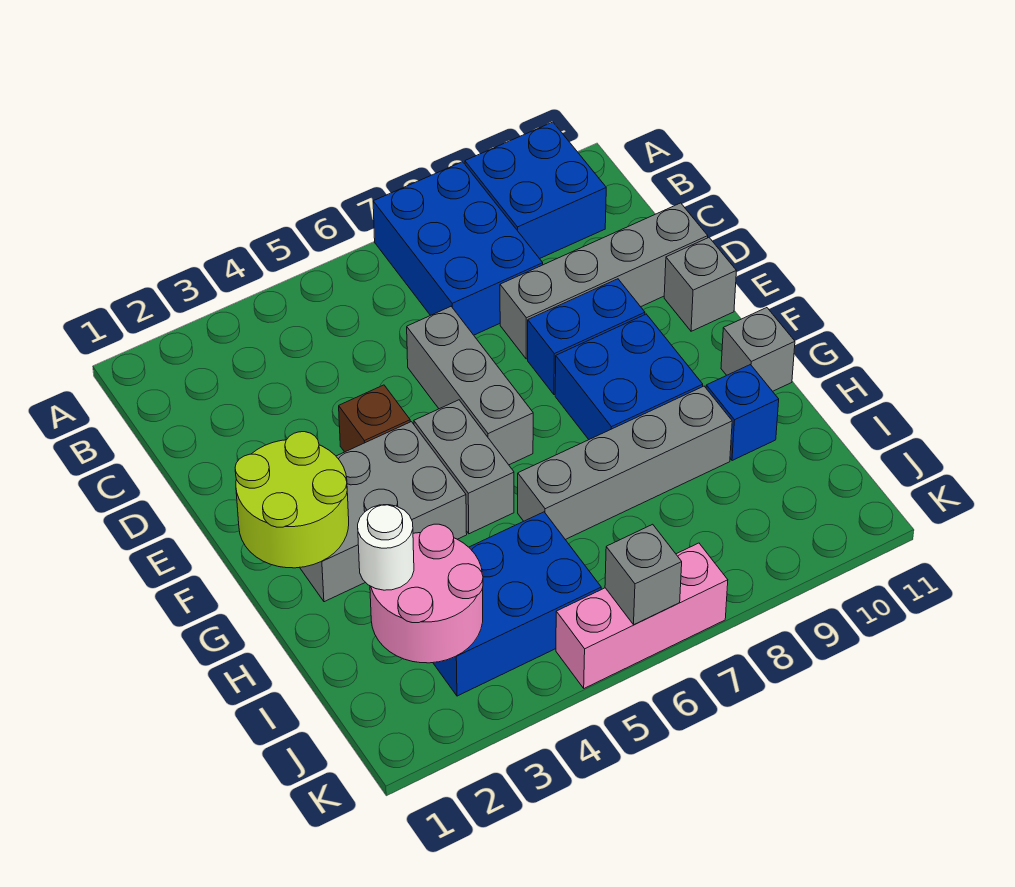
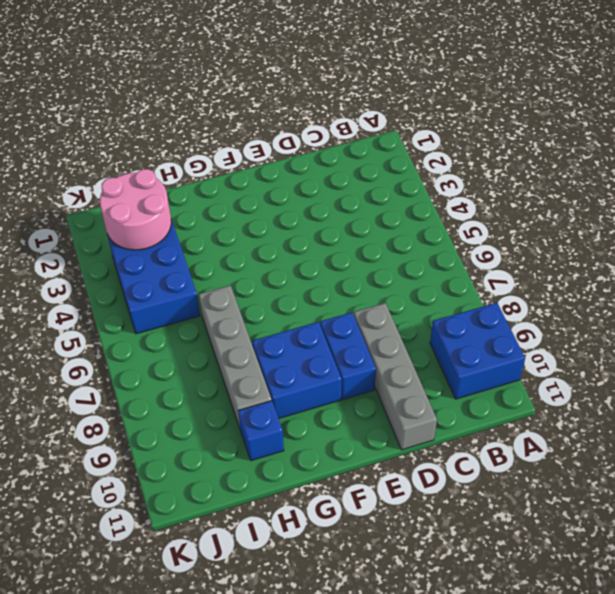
none -> blue brick A7:C8 level 1
none -> grey brick D6:F6 level 1
none -> brown brick E4 level 1

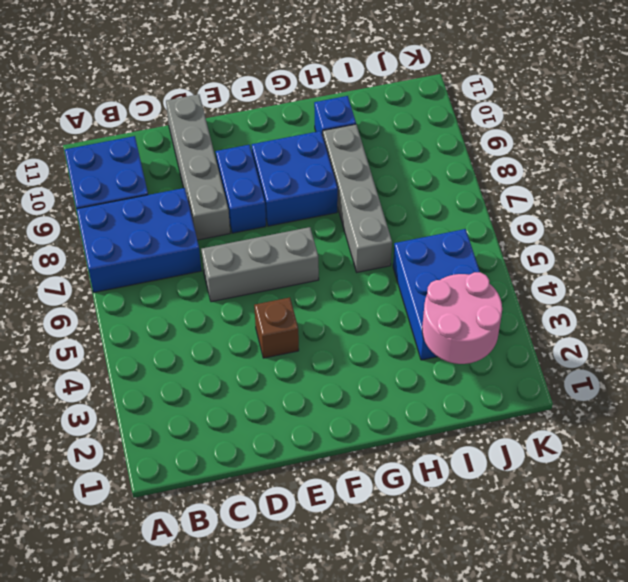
none -> grey brick E11 level 1
none -> grey brick F2:G4 level 1
none -> grey brick F5:G5 level 1

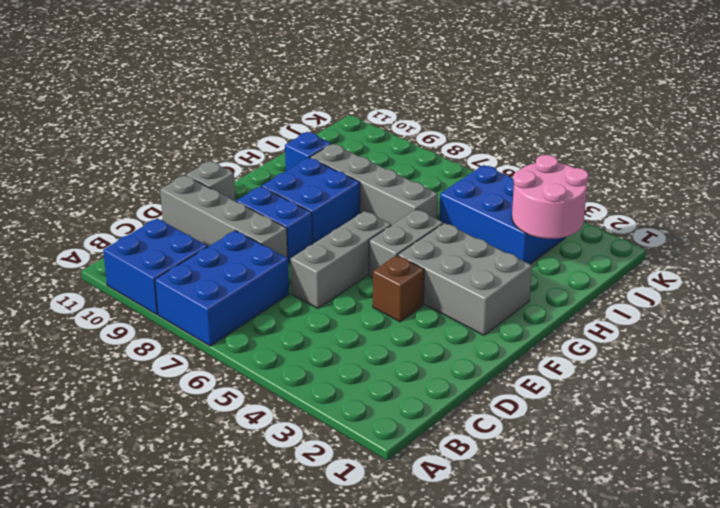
none -> grey brick G11 level 1
none -> pink brick K5:K7 level 1
none -> lime round brick F1:G2 level 2

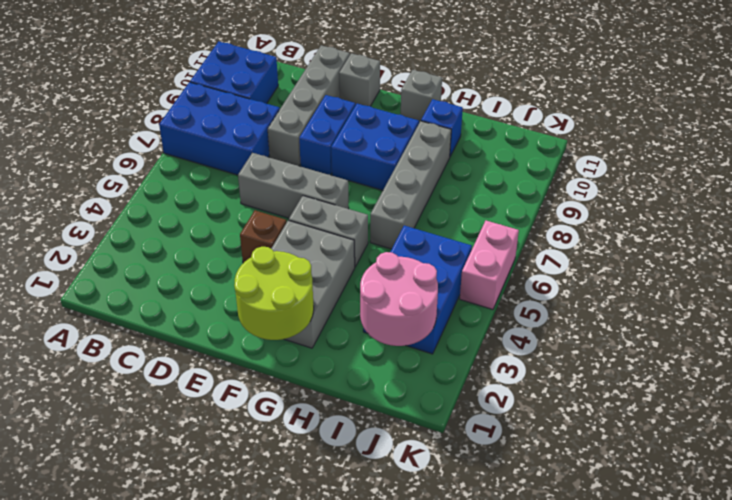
pink brick K5:K6 level 1 -> pink brick K5:K7 level 1
none -> grey brick K6 level 2
none -> white round brick I2 level 3

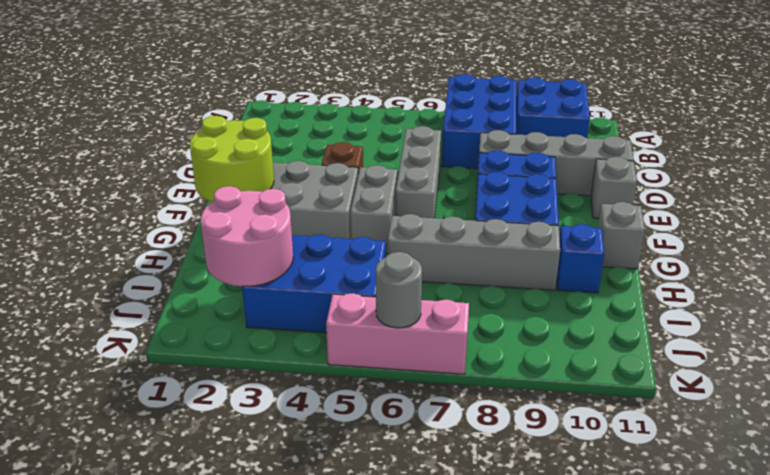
grey round brick K6 level 2 -> grey brick K6 level 2
none -> white round brick I2 level 3

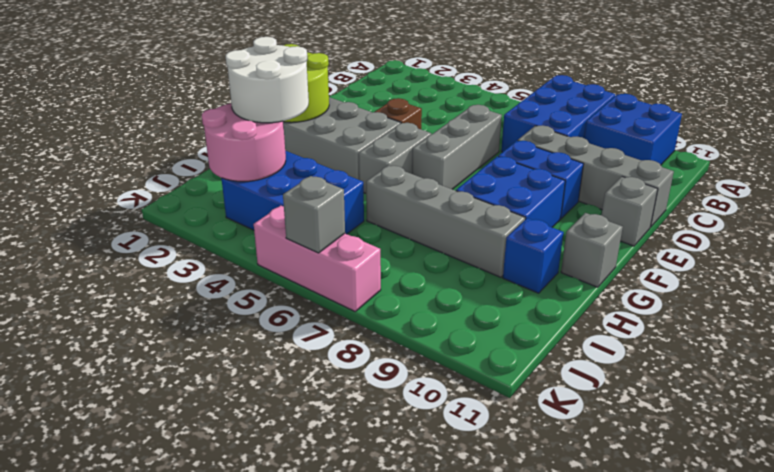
white round brick H2:I3 level 3 -> white round brick I2 level 3

